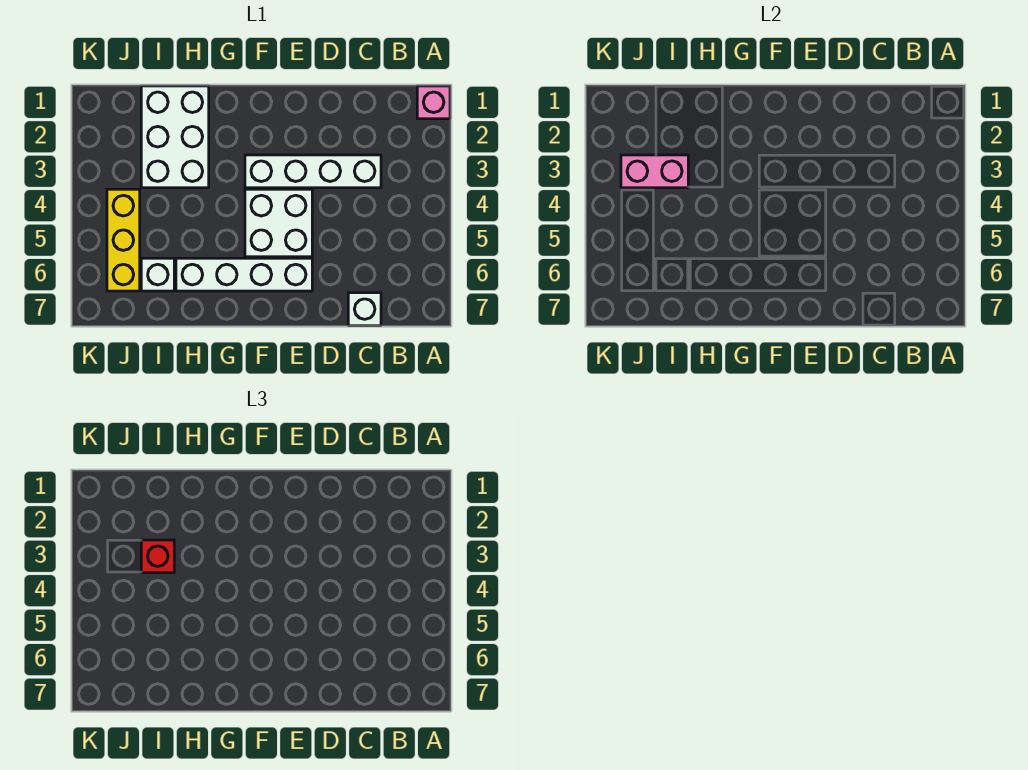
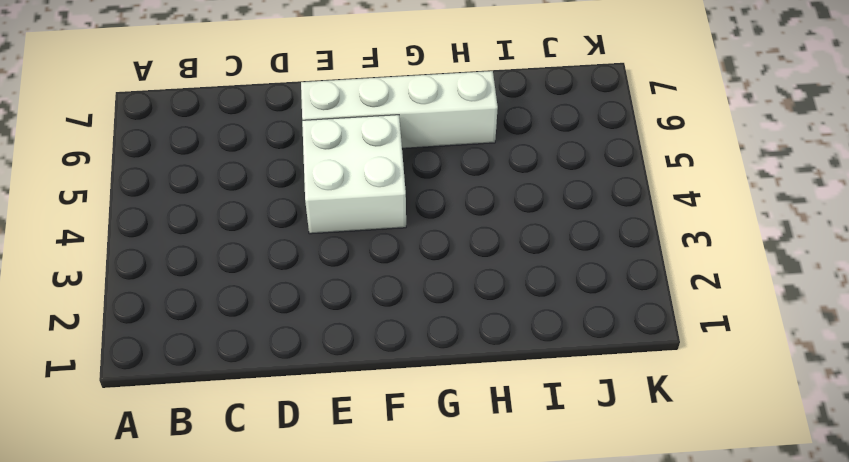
none -> pink brick A1 level 1
none -> white brick C3:F3 level 1

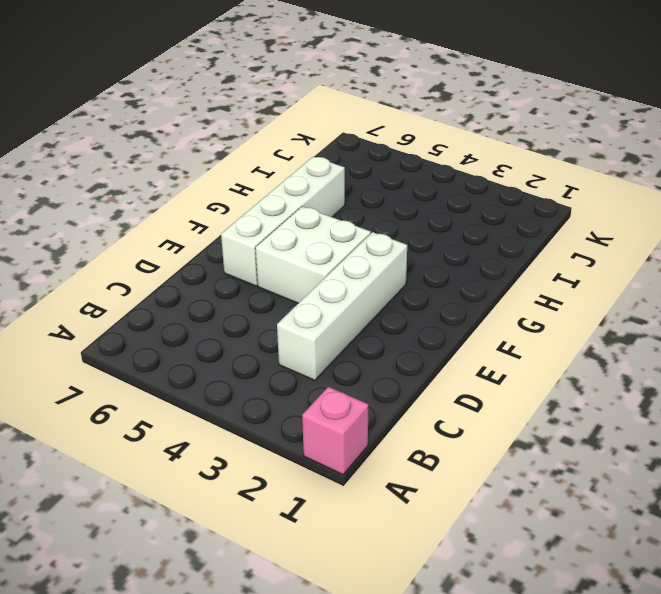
none -> white brick C7 level 1
none -> white brick H1:I3 level 1

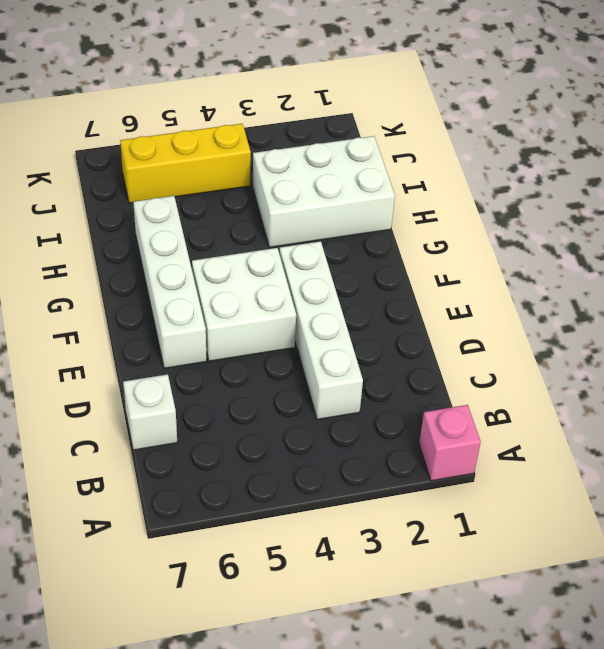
none -> white brick I6 level 1
none -> pink brick I3:J3 level 2

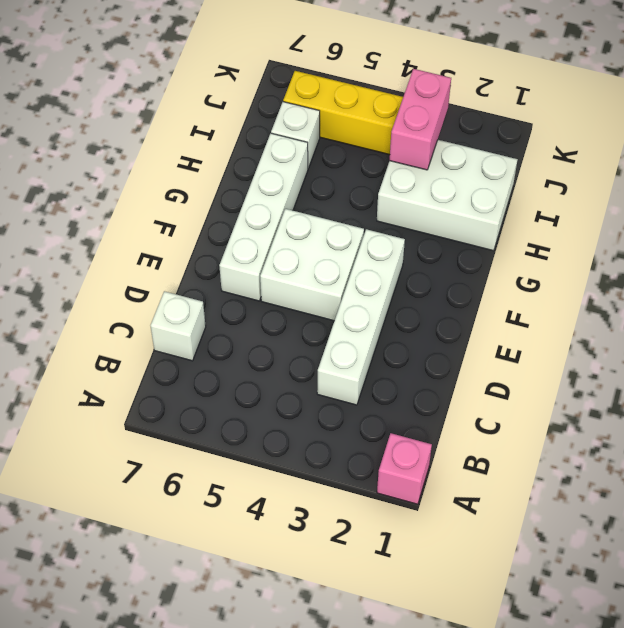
none -> red brick I3 level 3

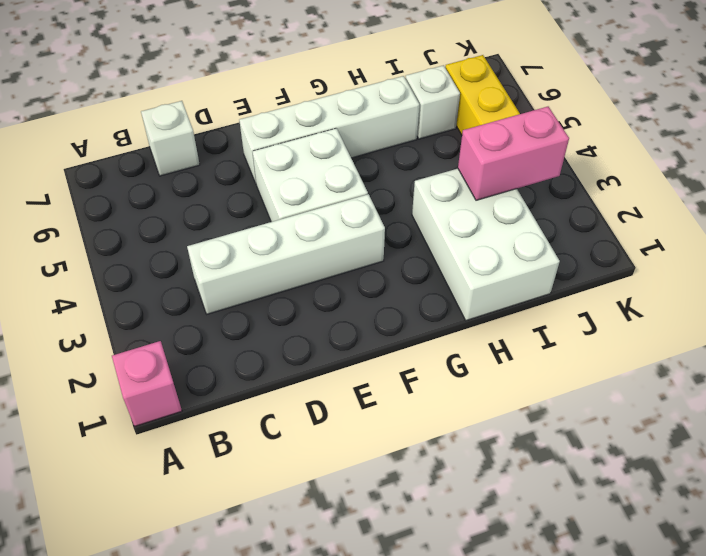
none -> red brick I3 level 3

